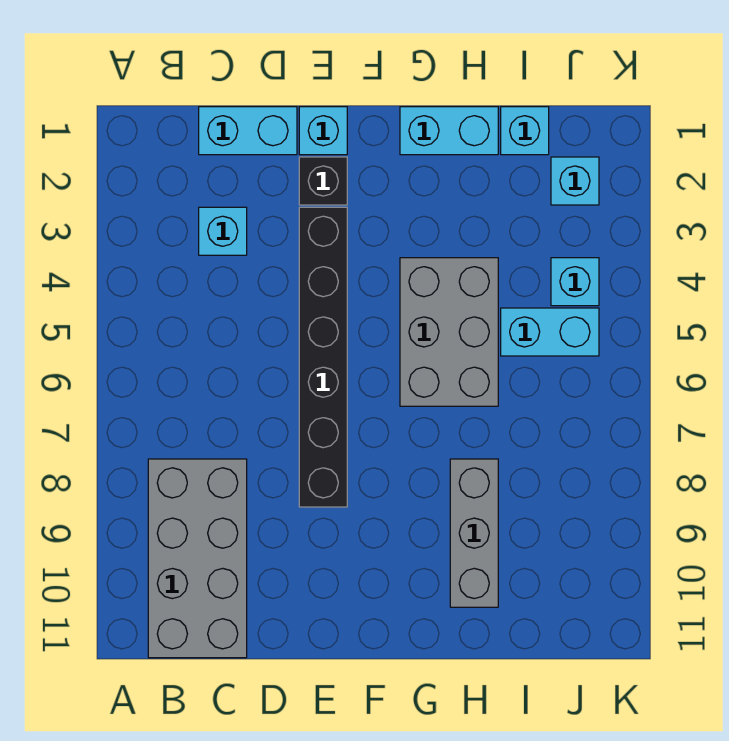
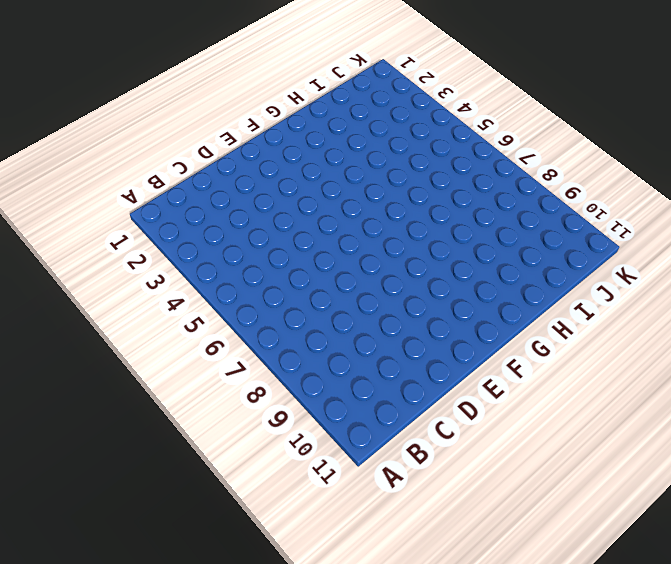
none -> grey brick B8:C11 level 1
none -> cyan brick C1:D1 level 1
none -> cyan brick C3 level 1

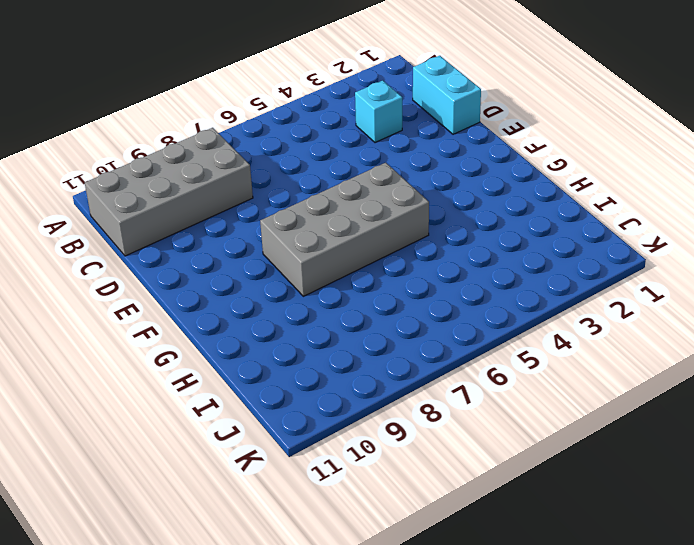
grey brick F5:G8 level 1 -> grey brick G4:H6 level 1
none -> cyan brick E1 level 1
none -> black brick E2 level 1
none -> black brick E3:E8 level 1

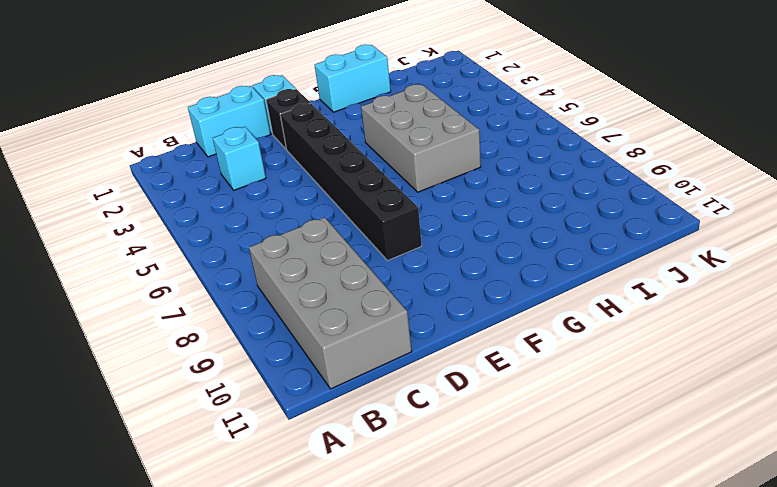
none -> grey brick H8:H10 level 1
none -> cyan brick I1 level 1
none -> cyan brick I5:J5 level 1

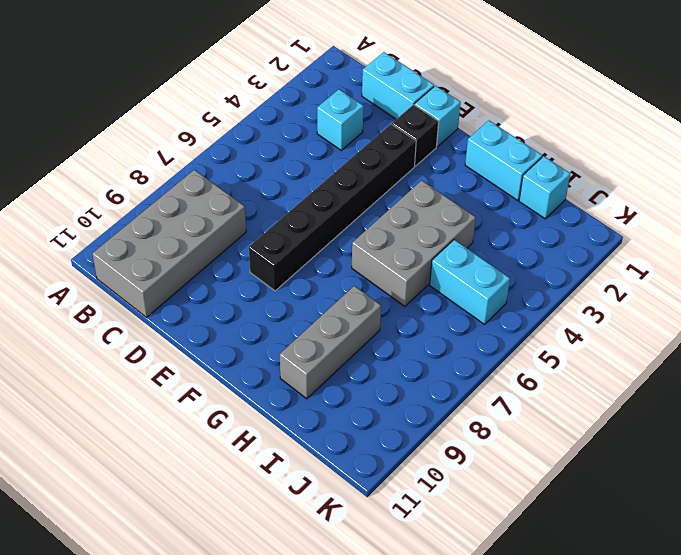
none -> cyan brick J2 level 1
none -> cyan brick J4 level 1

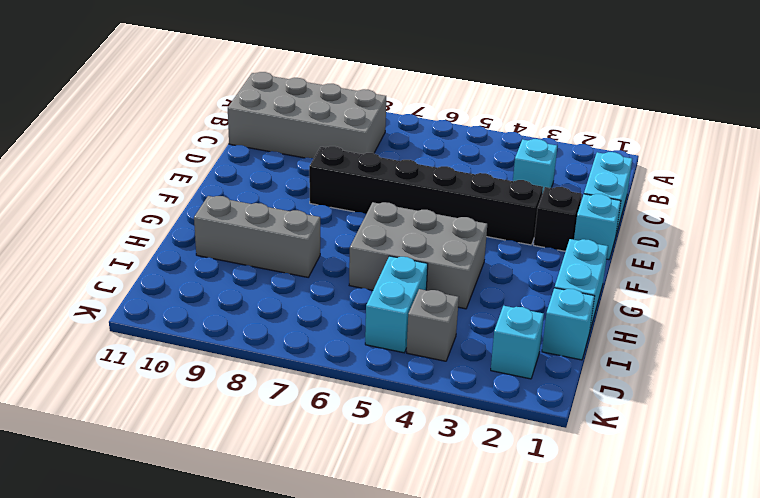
grey brick J4 level 1 -> cyan brick J4 level 1

